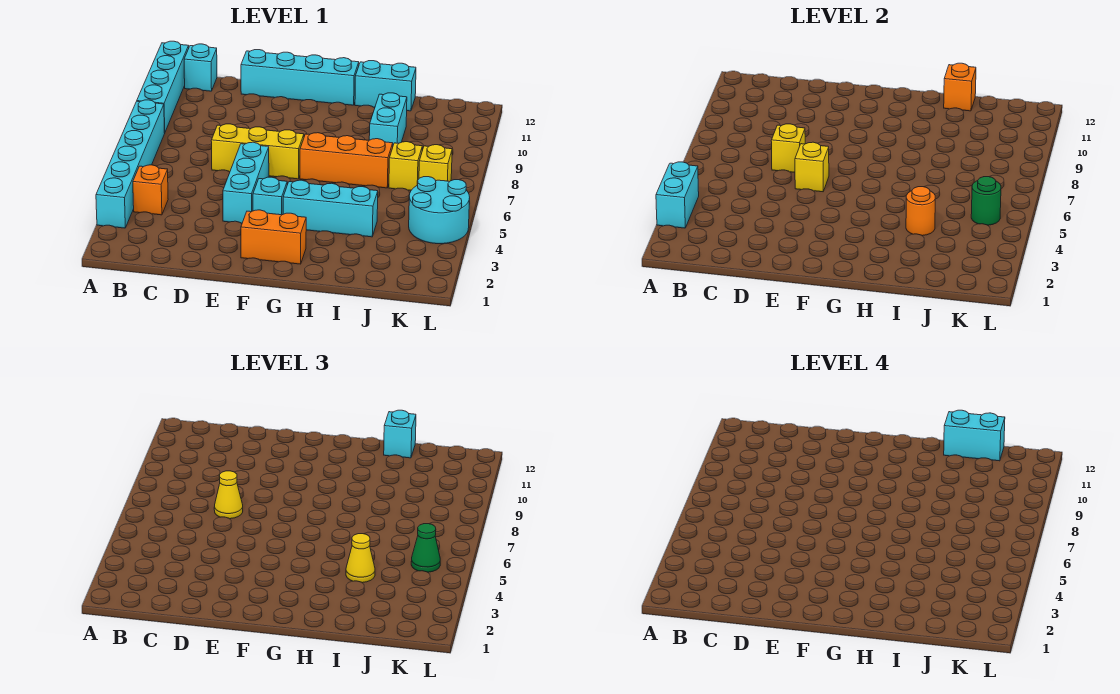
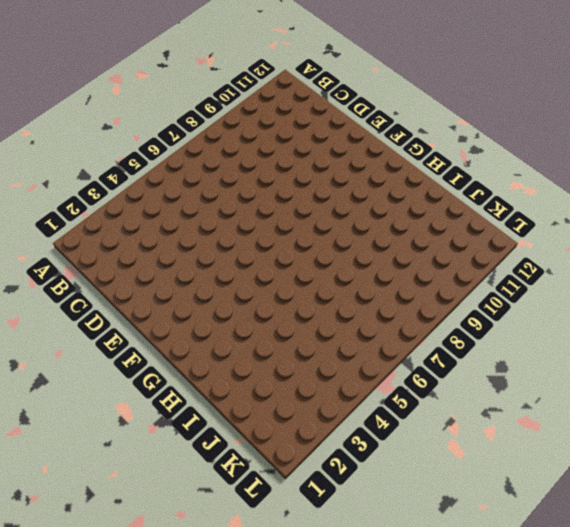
none -> cyan brick A3:A8 level 1
none -> cyan brick A9:A12 level 1
none -> orange brick B4 level 1

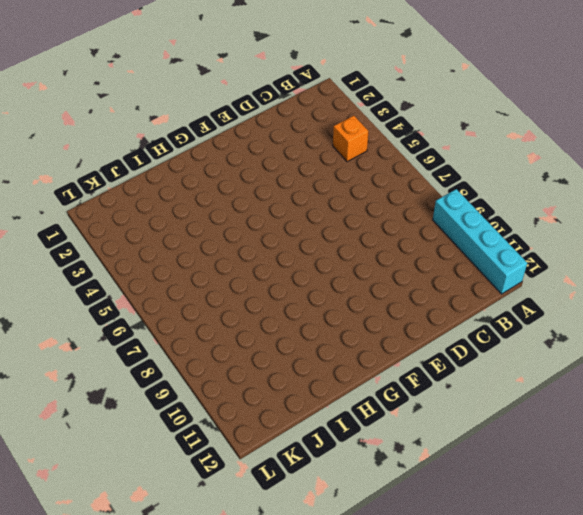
none -> cyan brick A3:A8 level 1
none -> cyan brick B12 level 1
none -> yellow brick D7:F7 level 1

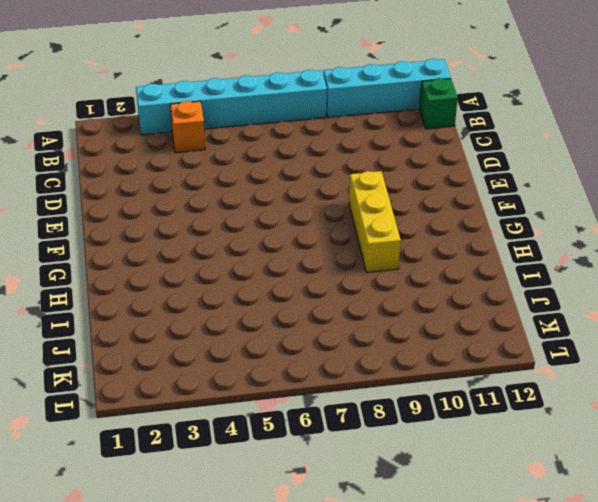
green brick B12 level 1 -> cyan brick B12 level 1
yellow brick F9:H9 level 1 -> yellow brick D7:F7 level 1
none -> cyan brick D12:G12 level 1
none -> cyan brick E4:E6 level 1
none -> orange brick F2:G2 level 1

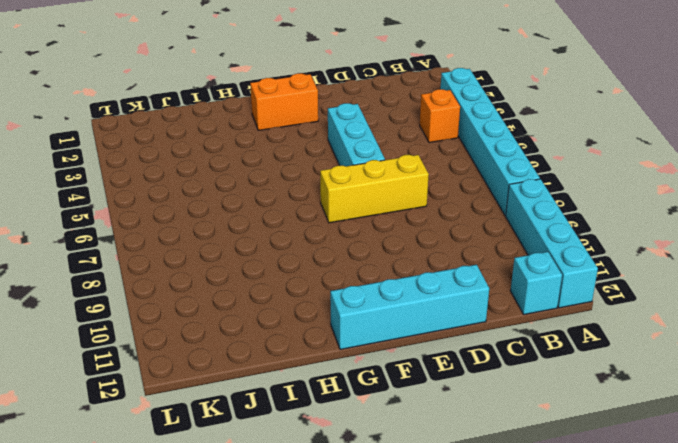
none -> cyan brick F4 level 1
none -> cyan brick G4:I4 level 1
none -> orange brick G7:I7 level 1

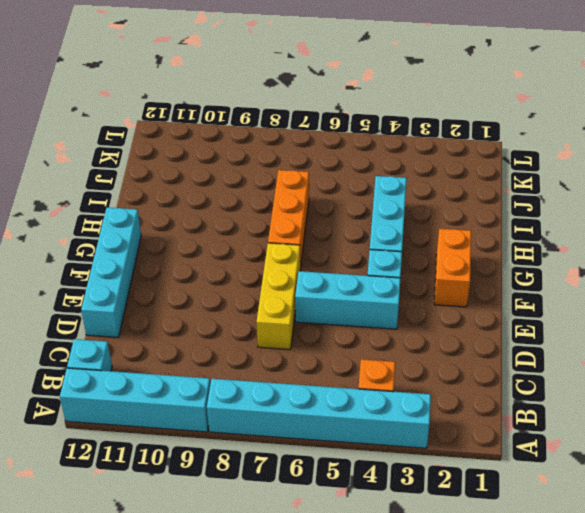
none -> cyan brick H12:I12 level 1
none -> cyan brick I9:I10 level 1
none -> yellow brick J7 level 1

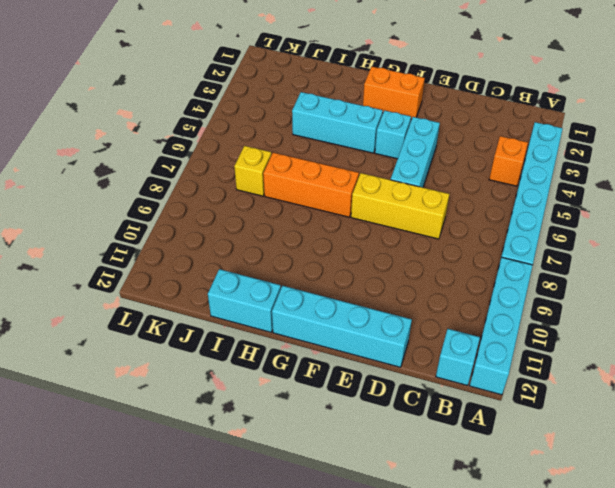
none -> cyan brick I9:I10 level 1
none -> cyan round brick K4:L5 level 1
none -> yellow brick K7 level 1

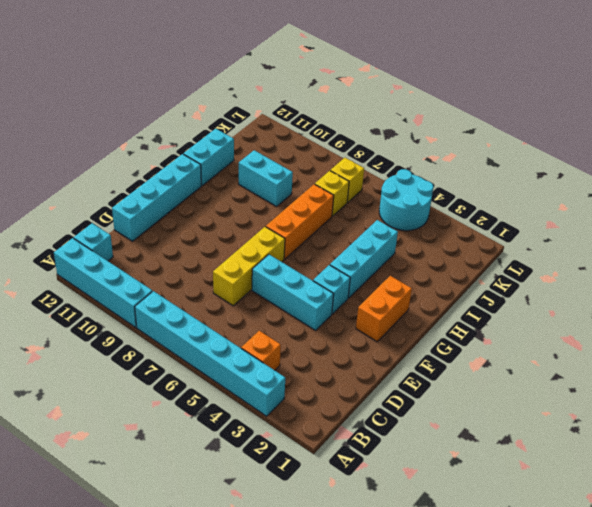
none -> cyan brick A3:A4 level 2
none -> yellow brick D7 level 2
none -> yellow brick E6 level 2

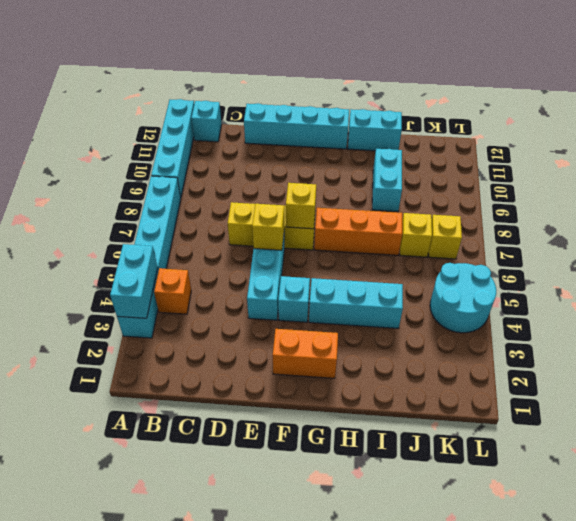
yellow brick F7 level 2 -> yellow brick D7 level 2
none -> orange round brick I4 level 2
none -> orange brick I12 level 2
none -> green round brick K5 level 2

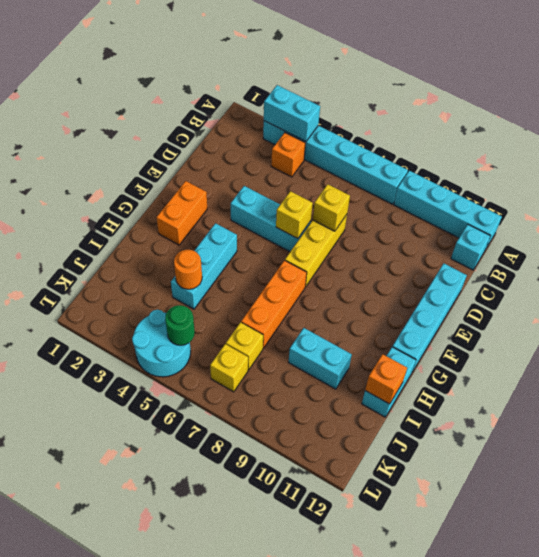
none -> cyan brick F4 level 1
none -> yellow cone D7 level 3
none -> yellow cone I4 level 3

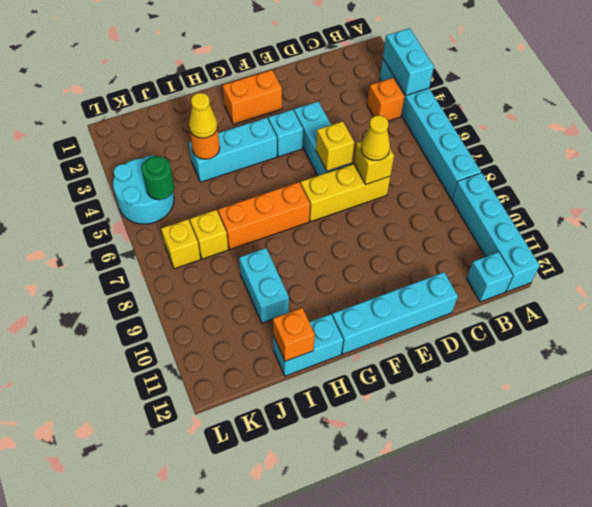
none -> cyan brick I12 level 3
none -> green cone K5 level 3
none -> cyan brick I12:J12 level 4

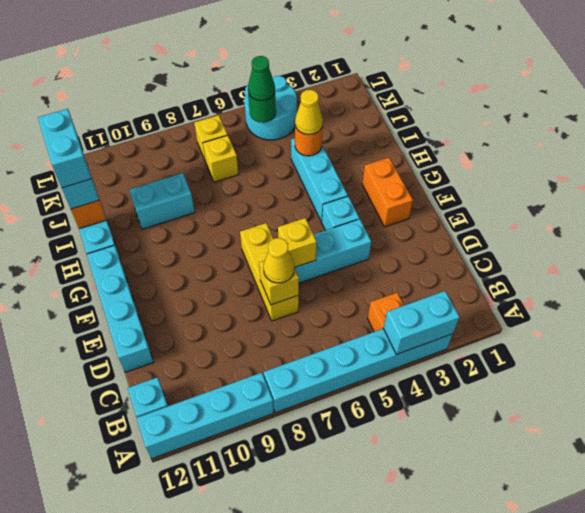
none -> orange brick G7:I7 level 1

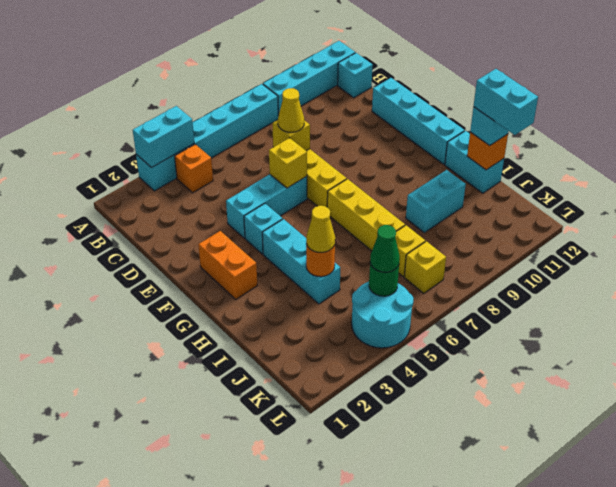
yellow brick G7:I7 level 1 -> orange brick G7:I7 level 1

